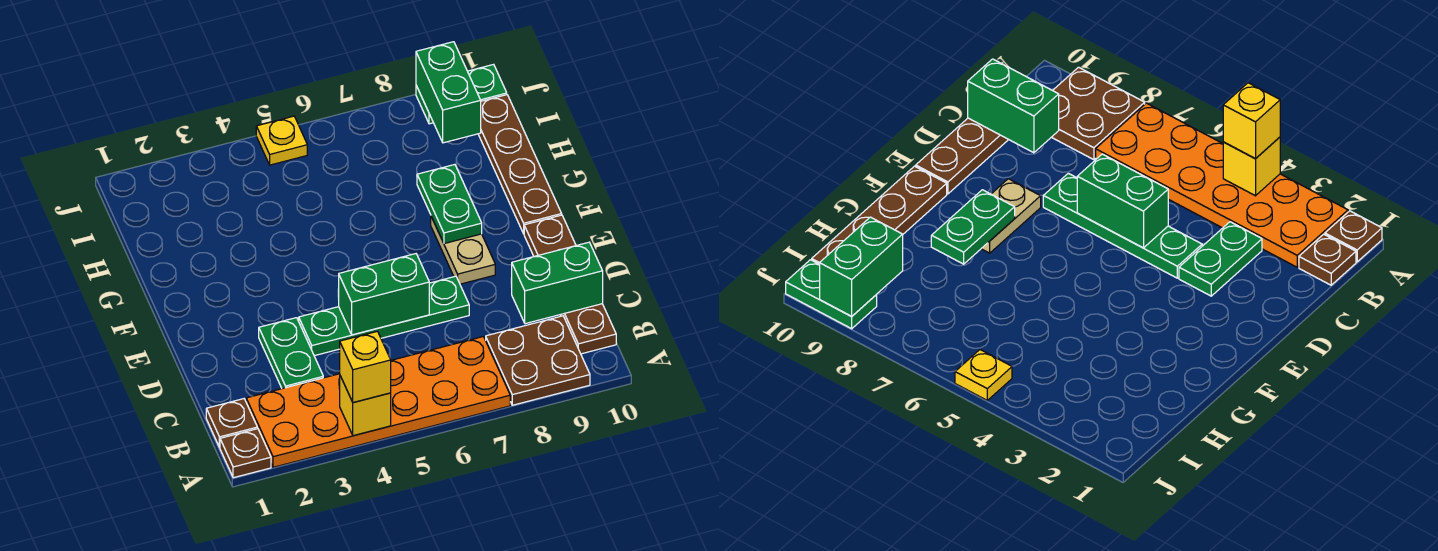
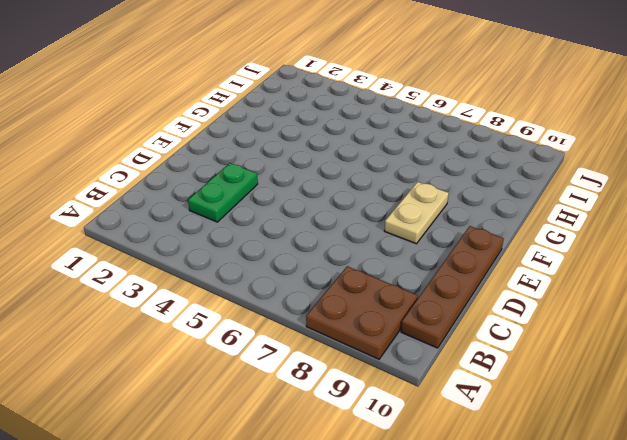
none -> brown plate A1 level 1
none -> orange plate A2:B7 level 1
none -> brown plate B1 level 1

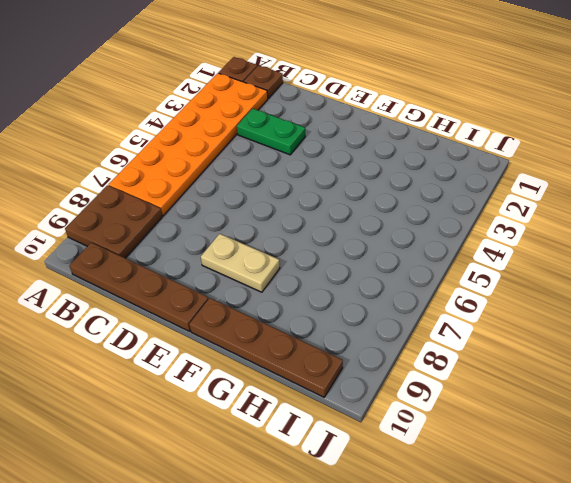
none -> green plate D4:D7 level 1
none -> yellow plate J5 level 1
none -> green plate J9:J10 level 1

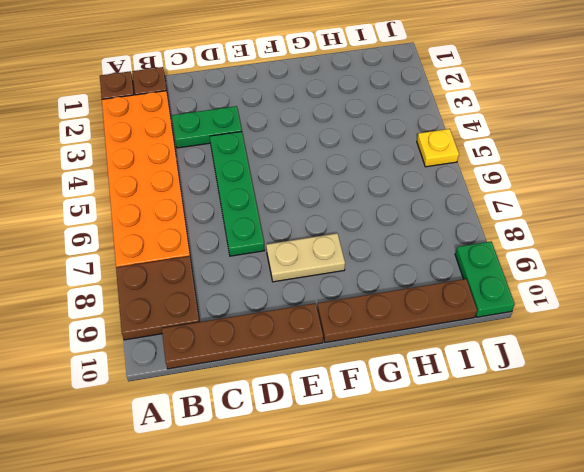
none -> yellow brick A4 level 2
none -> green brick C9:C10 level 2
none -> green brick D5:D6 level 2

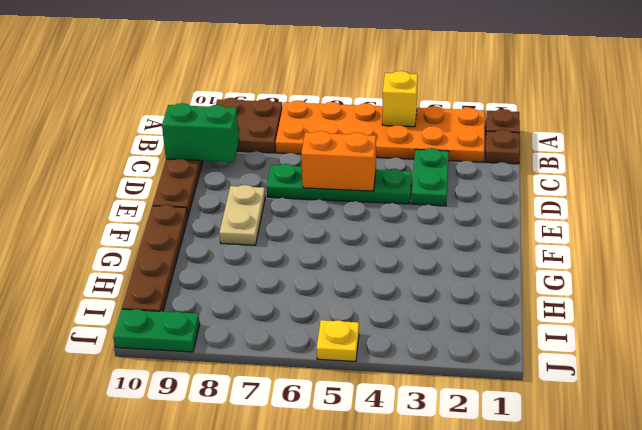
orange brick D5:D6 level 2 -> green brick D5:D6 level 2
none -> green plate F8:G8 level 2
none -> green brick I9:J9 level 2
none -> yellow brick A4 level 3

